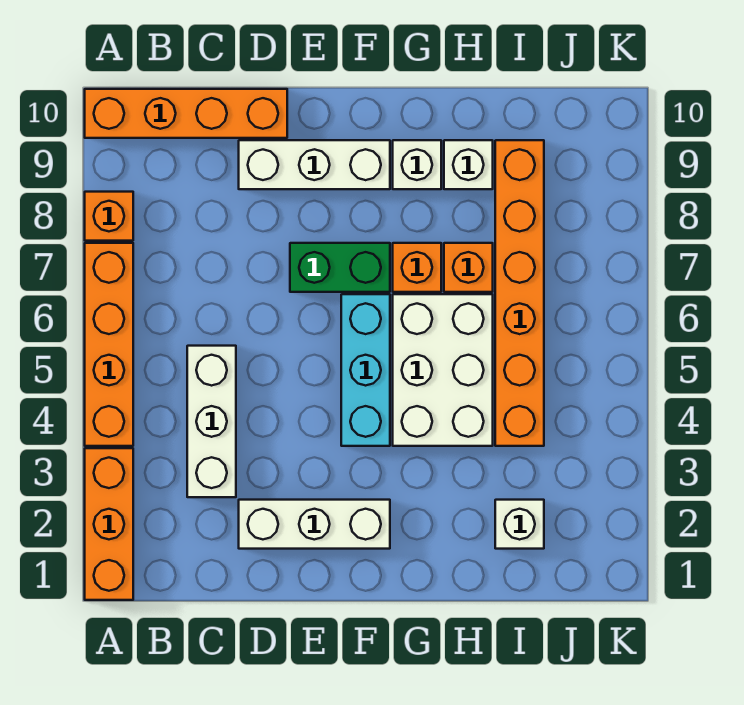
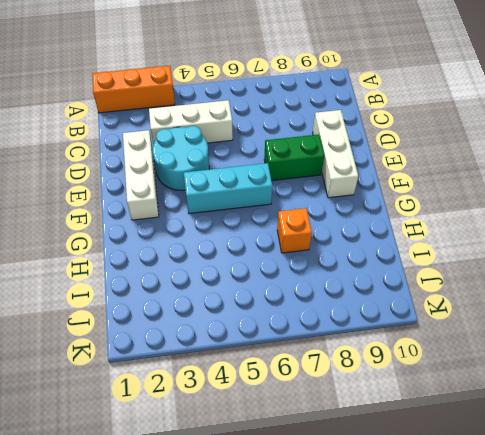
cyan round brick D3:E4 level 1 -> none
green brick E7:E8 level 1 -> green brick E7:F7 level 1
none -> orange brick A4:A7 level 1
none -> orange brick A8 level 1
none -> orange brick A10:D10 level 1

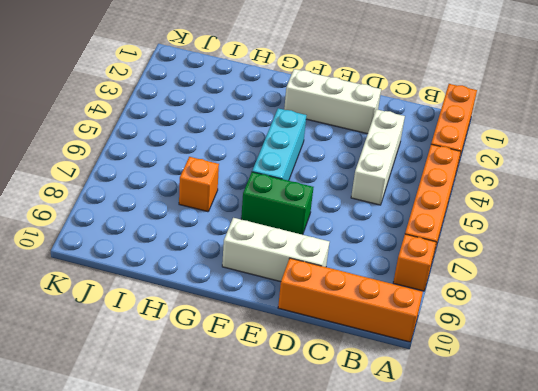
none -> white brick G4:H6 level 1
none -> orange brick G7 level 1
none -> white brick G9 level 1

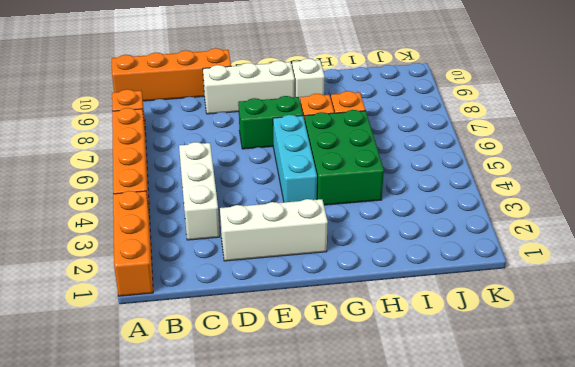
green brick G4:H6 level 1 -> white brick G4:H6 level 1
none -> white brick H9 level 1
none -> white brick I2 level 1
none -> orange brick I4:I9 level 1

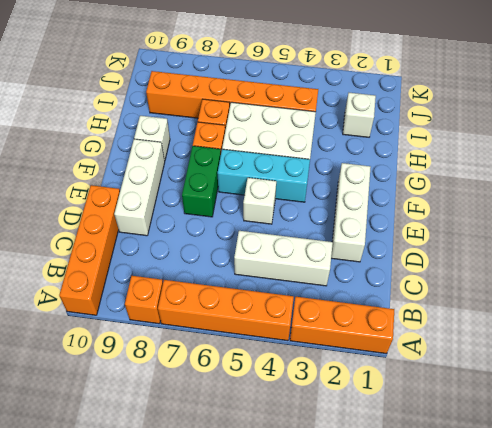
white brick E5 level 1 -> white brick H9 level 1

